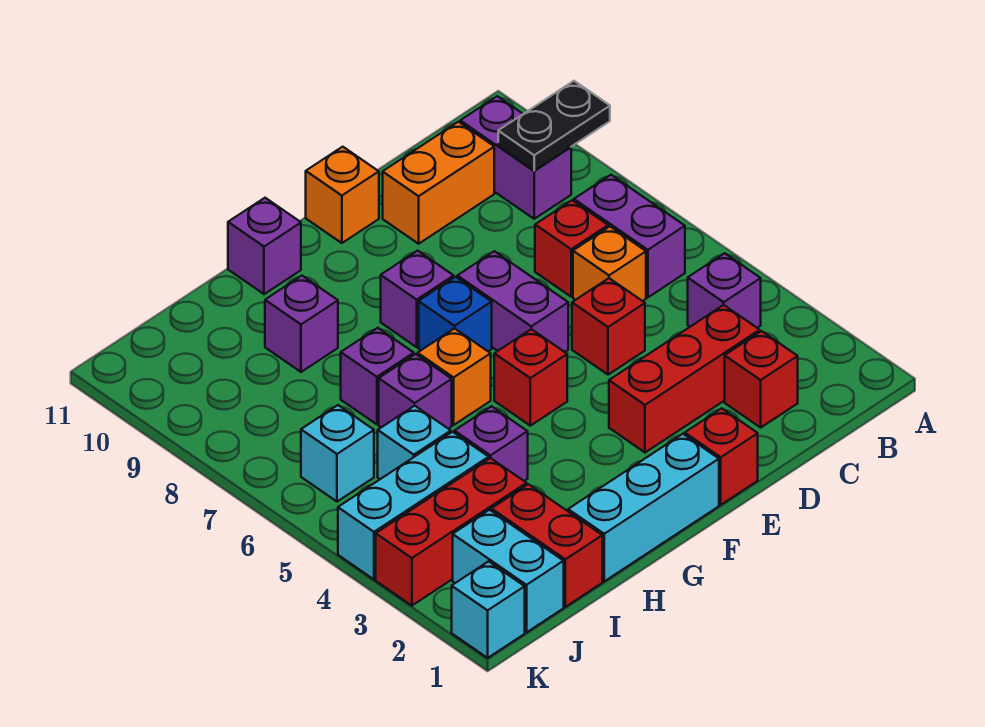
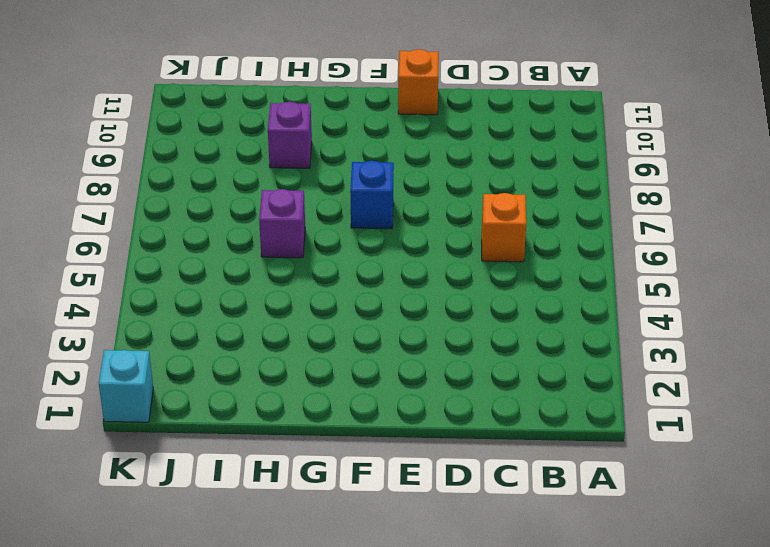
none -> purple brick B4 level 1
none -> purple brick B6:B7 level 1
none -> purple brick B9:B10 level 1
none -> red brick C2 level 1

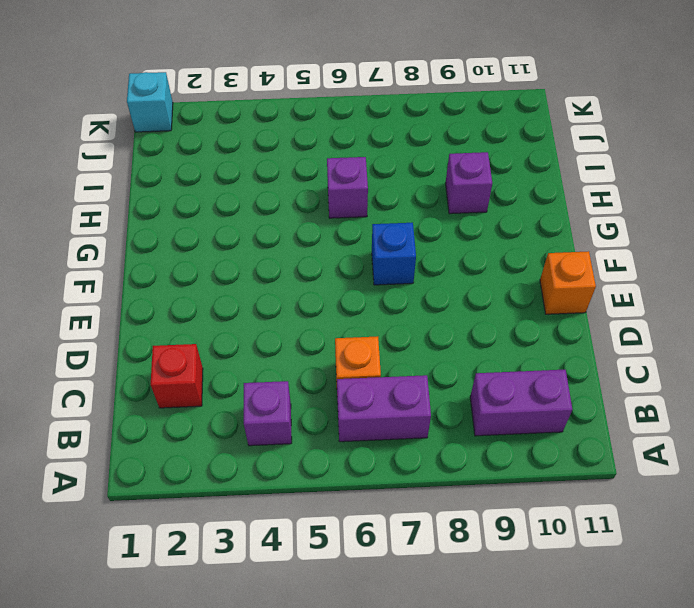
none -> red brick C3:E3 level 1
none -> red brick C7 level 1
none -> orange brick C10:D10 level 1
none -> red brick D5 level 1

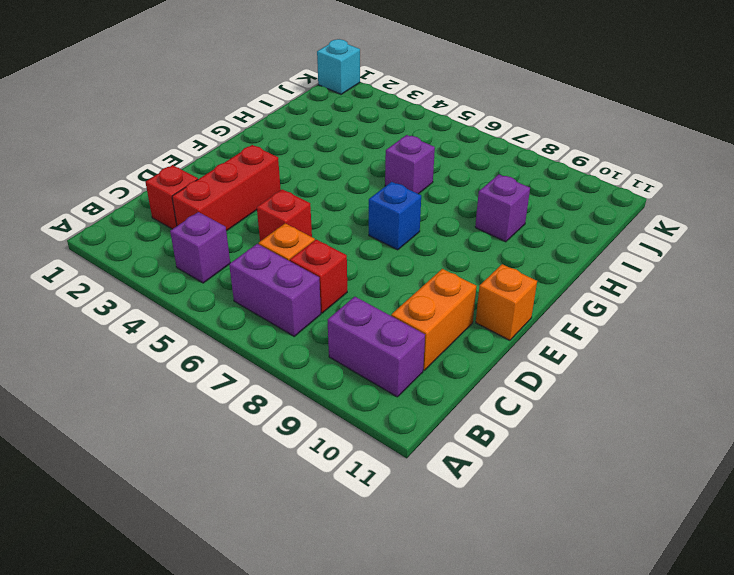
none -> red brick E1 level 1
none -> purple brick E6:E7 level 1
none -> cyan brick F1:H1 level 1
none -> red brick F5 level 1

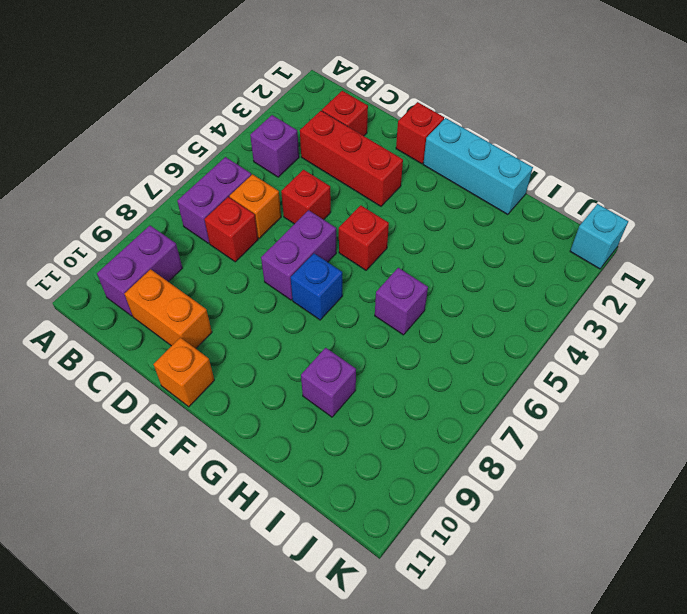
none -> purple brick F8 level 1
none -> orange brick G6 level 1
none -> purple brick G11 level 1
none -> purple brick H4 level 1

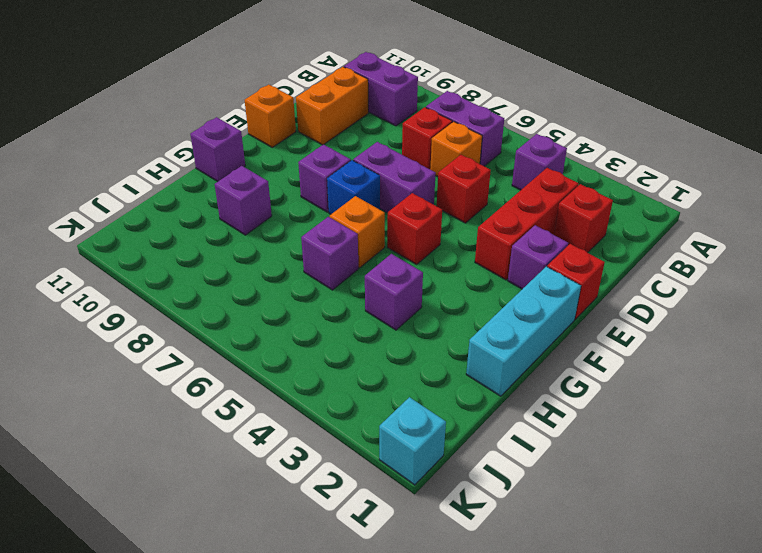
purple brick E2 level 1 -> purple brick H7 level 1
none -> red brick I1:I2 level 1
none -> red brick I3:K3 level 1
none -> cyan brick I4:K4 level 1
none -> cyan brick I5 level 1

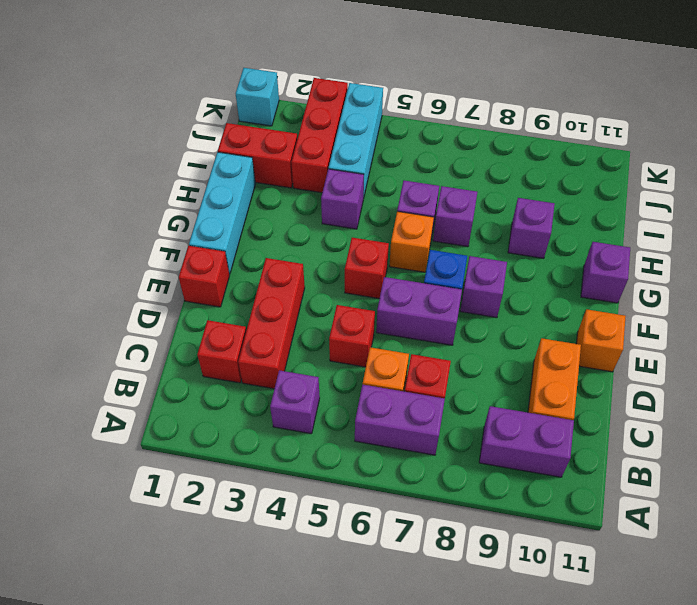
none -> cyan brick I5 level 1
none -> cyan brick J1:J2 level 1
none -> cyan brick J6 level 1
none -> black plate A9:B9 level 2

